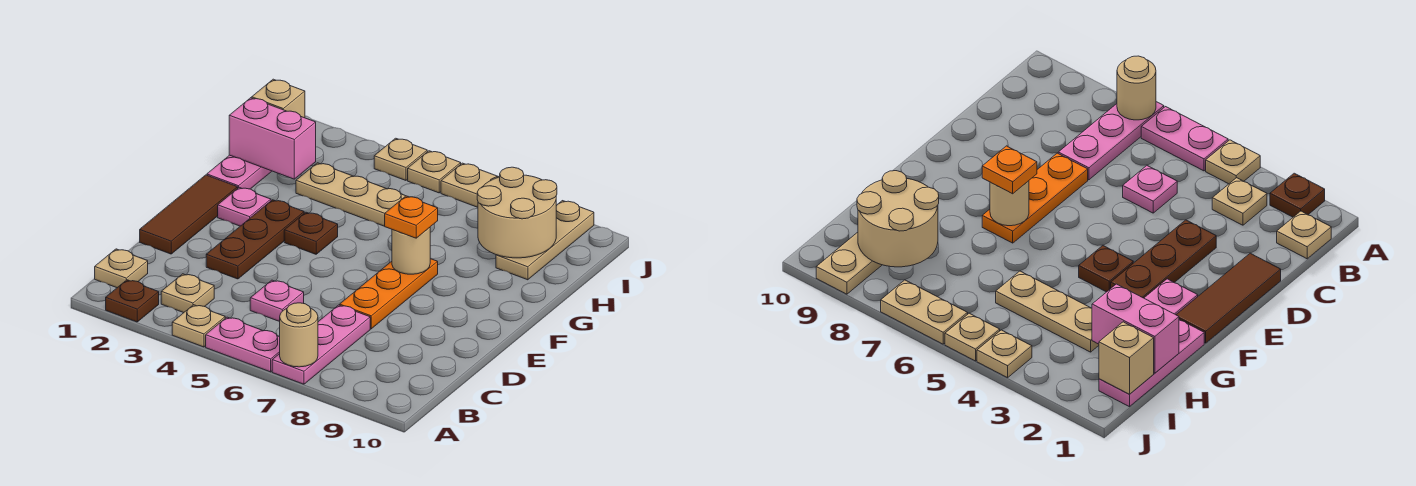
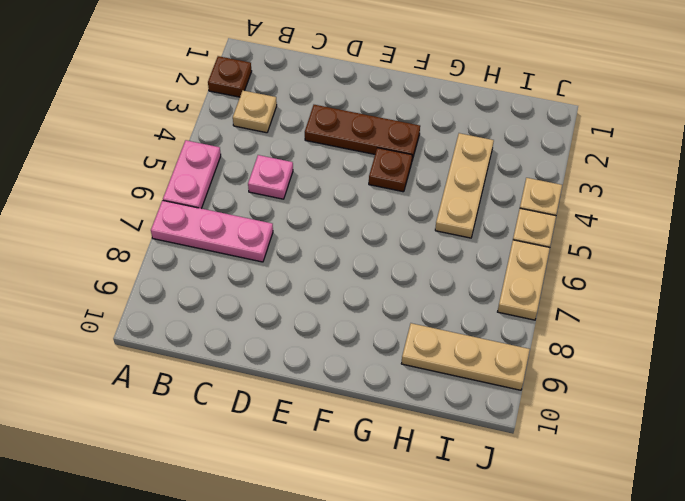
none -> tan plate A4 level 1
none -> tan plate B1 level 1
none -> brown tile D1:F1 level 1

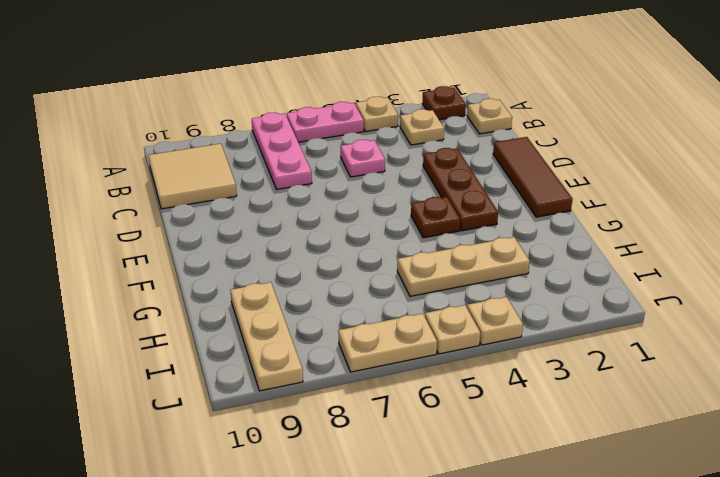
tan tile B9:C10 level 1 -> none
none -> orange plate D7:F7 level 1
none -> pink plate F2 level 1
none -> pink plate G1:I1 level 1

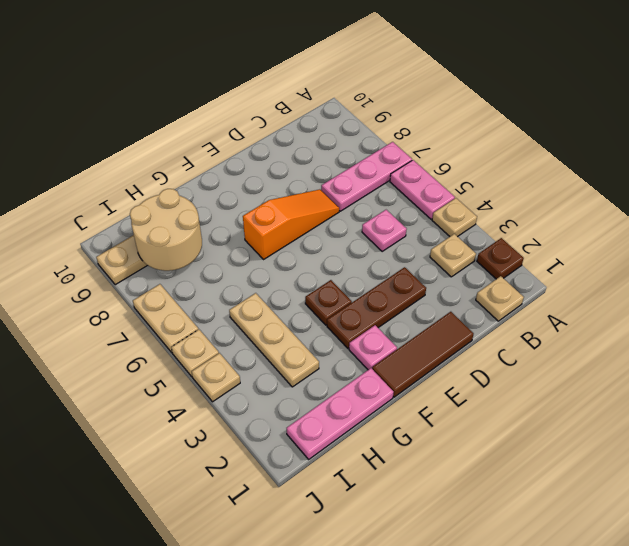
orange slope D7:F7 level 1 top F -> orange plate D7:F7 level 1
none -> tan round brick A7 level 2
none -> tan round brick F7 level 2
none -> pink brick H1:H2 level 2

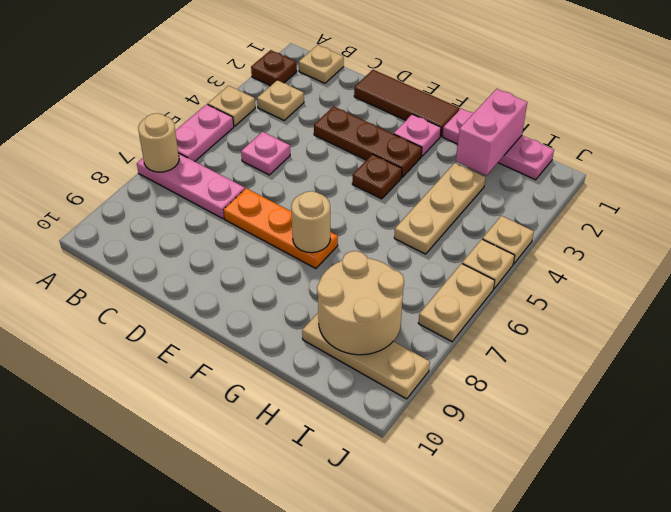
none -> tan brick I1 level 2
none -> orange plate F7 level 3

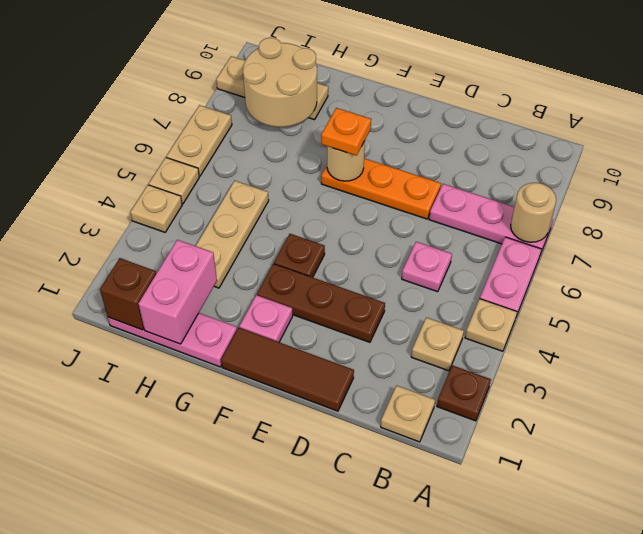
brown brick I1 level 2 -> tan brick I1 level 2

